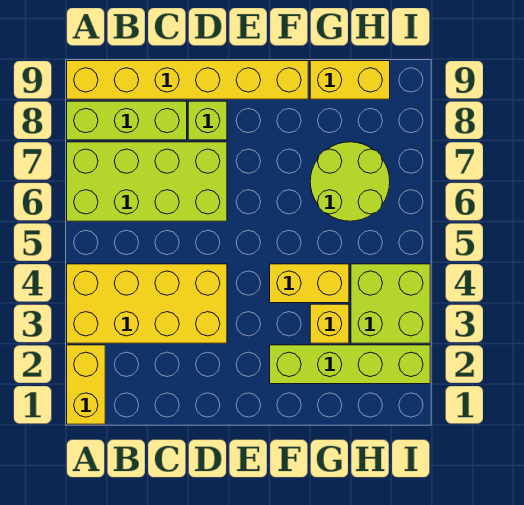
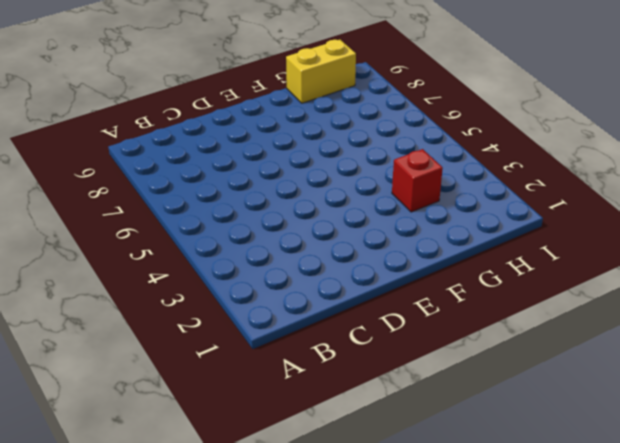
red brick G3 level 1 -> yellow brick G3 level 1
none -> yellow brick A1:A2 level 1
none -> yellow brick A3:D4 level 1
none -> lime brick A6:D7 level 1

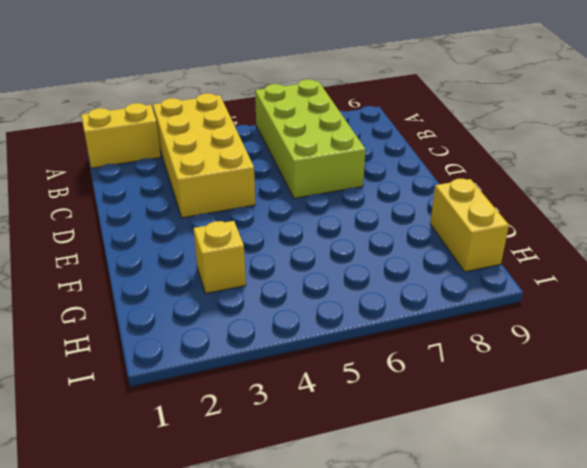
none -> lime brick A8:C8 level 1
none -> yellow brick A9:F9 level 1
none -> lime brick D8 level 1

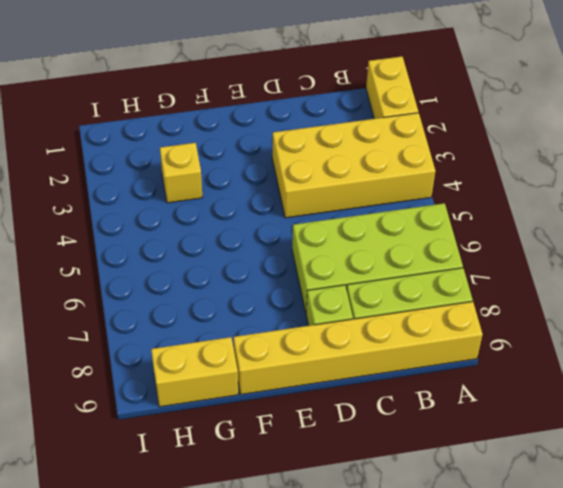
none -> lime brick F2:I2 level 1
none -> yellow brick F4:G4 level 1
none -> lime round brick G6:H7 level 1

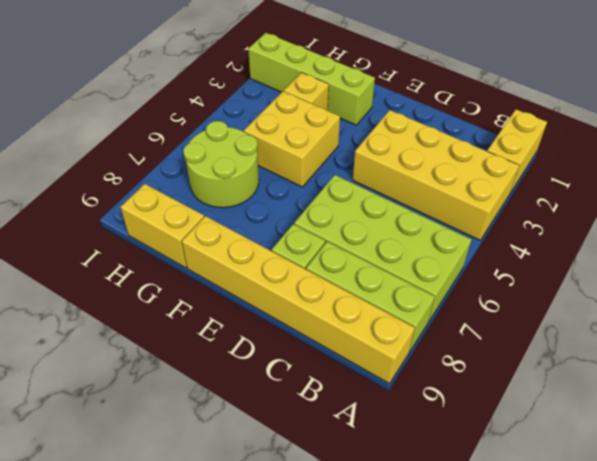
yellow brick F4:G5 level 1 -> yellow brick F4:G4 level 1
none -> lime brick H3:I4 level 1

